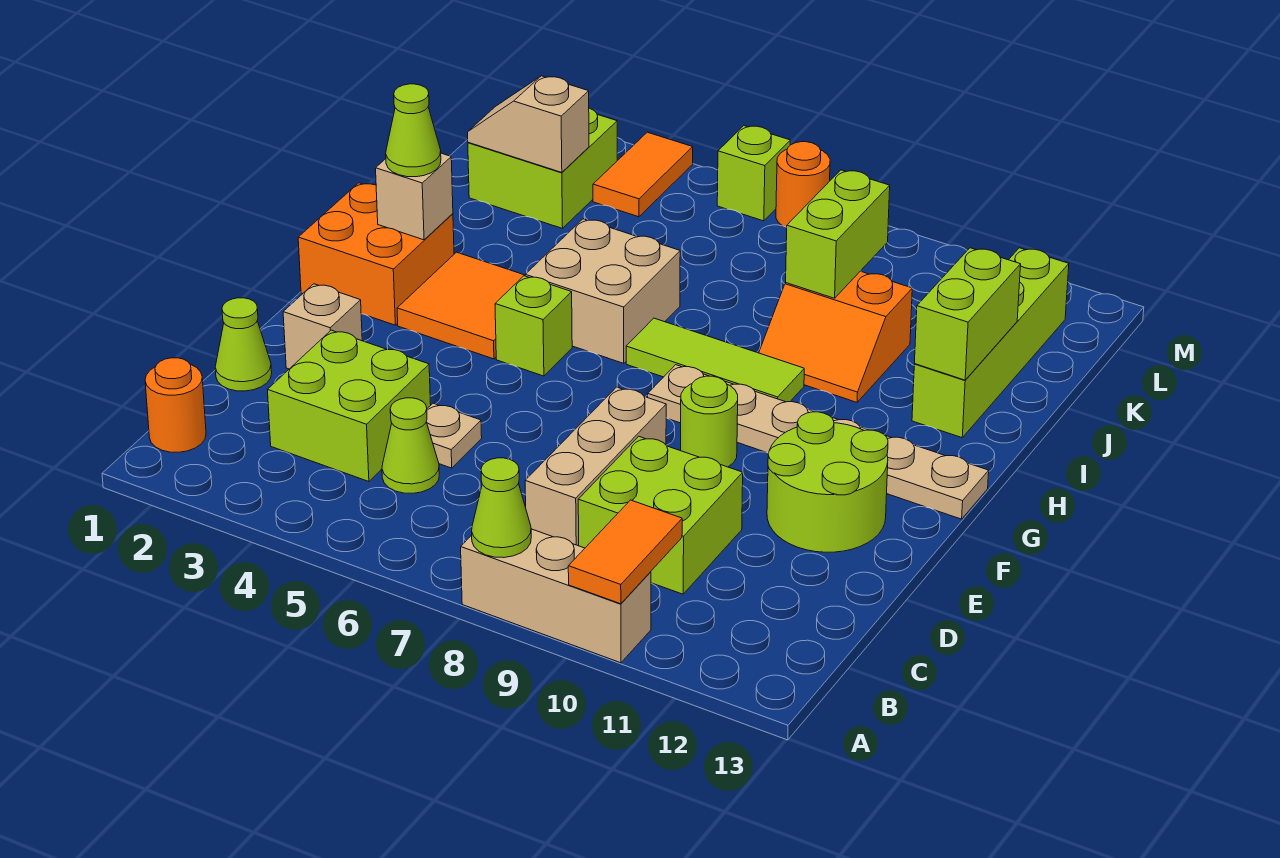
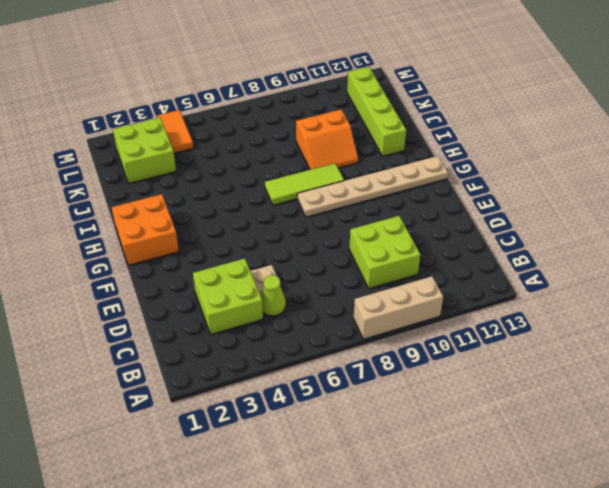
none -> orange round brick B1 level 1
none -> tan brick C8:E8 level 1
none -> lime cone D1 level 1
none -> tan brick E2 level 1

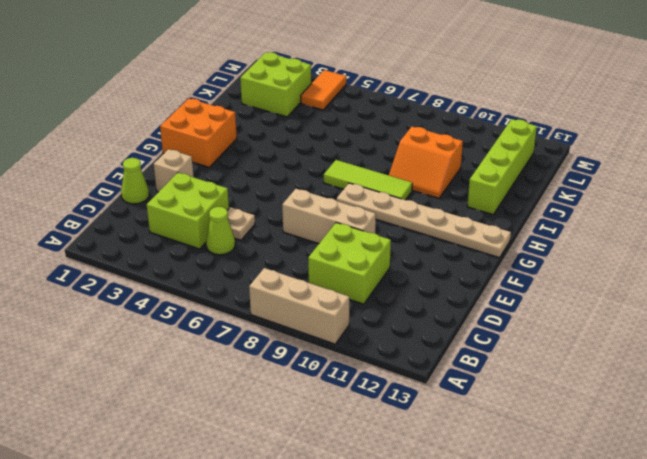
tan brick E7:E9 level 1 -> tan brick C8:E8 level 1
none -> orange round brick B1 level 1
none -> lime round brick E11:F12 level 1
none -> lime round brick F9 level 1
none -> orange tile G3:H4 level 1

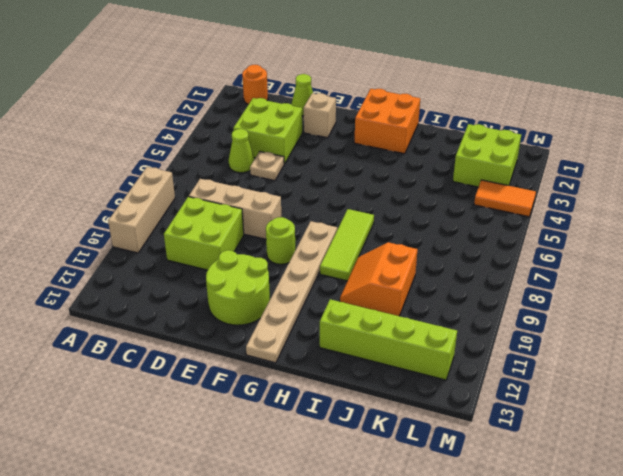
none -> orange tile G3:H4 level 1
none -> lime brick G5 level 1
none -> tan brick H5:I6 level 1
none -> lime brick M6 level 1

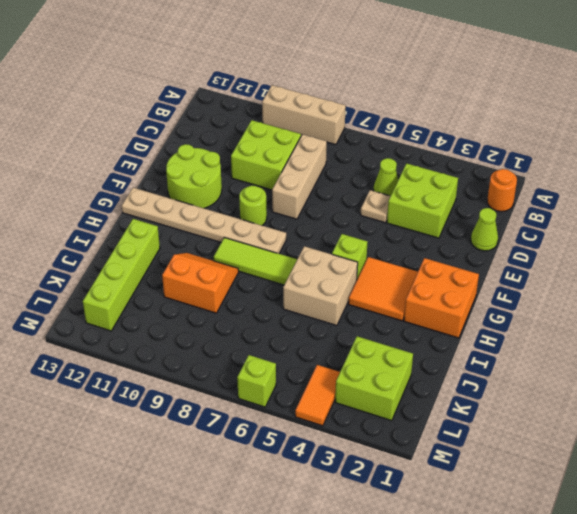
none -> tan brick E2 level 1
none -> orange round brick M7 level 1
none -> lime cone A8 level 2
none -> orange tile A10:B10 level 2

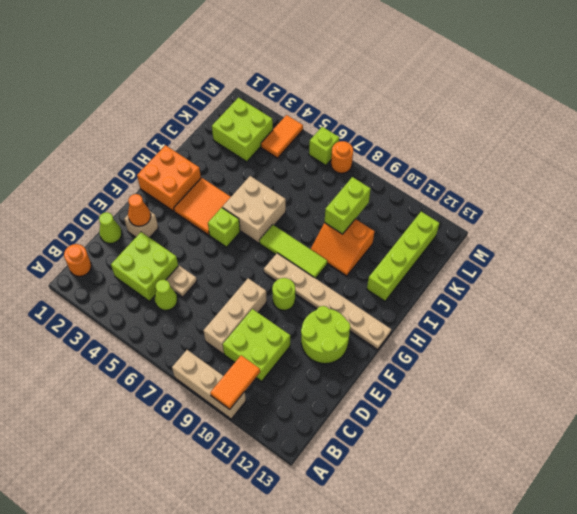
orange cone E2 level 2 -> none
none -> lime cone A8 level 2
none -> tan brick H2 level 2
none -> lime brick I12:J12 level 2
none -> tan slope K2:K3 level 2 top 3

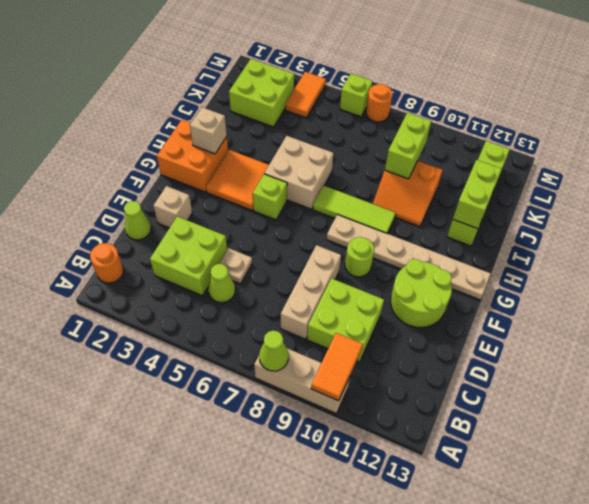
none -> tan slope K2:K3 level 2 top 3
none -> lime cone H2 level 3

